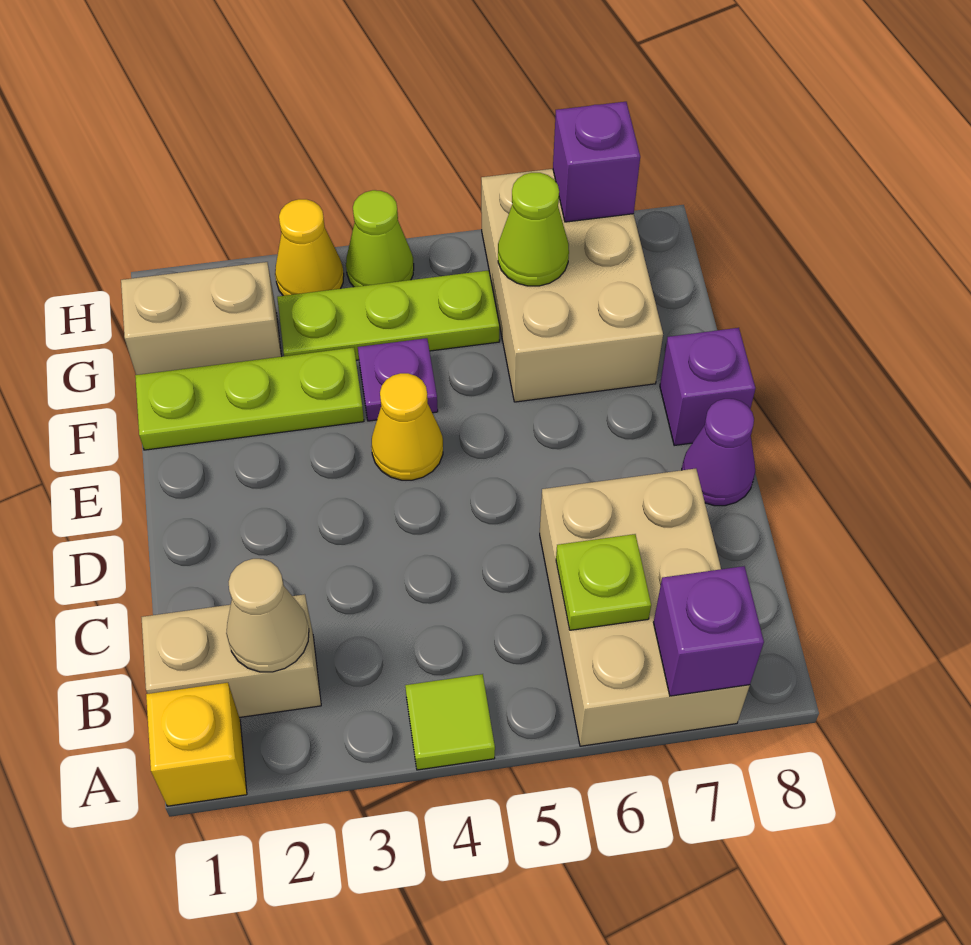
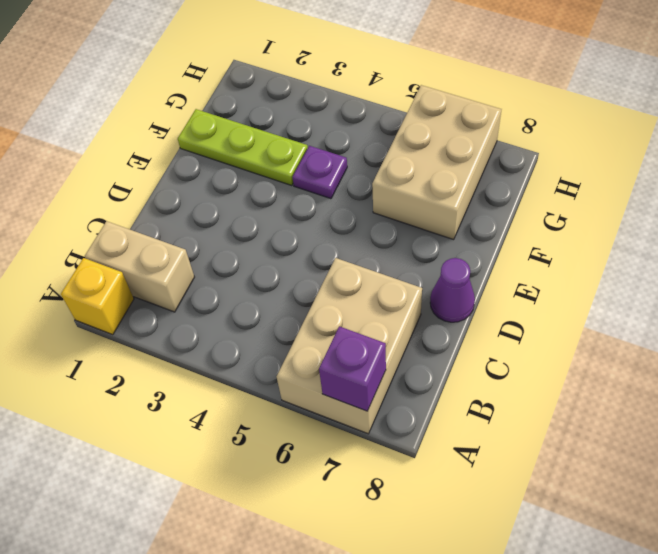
none -> lime tile A4 level 1
none -> yellow cone E4 level 1
none -> purple brick E8 level 1

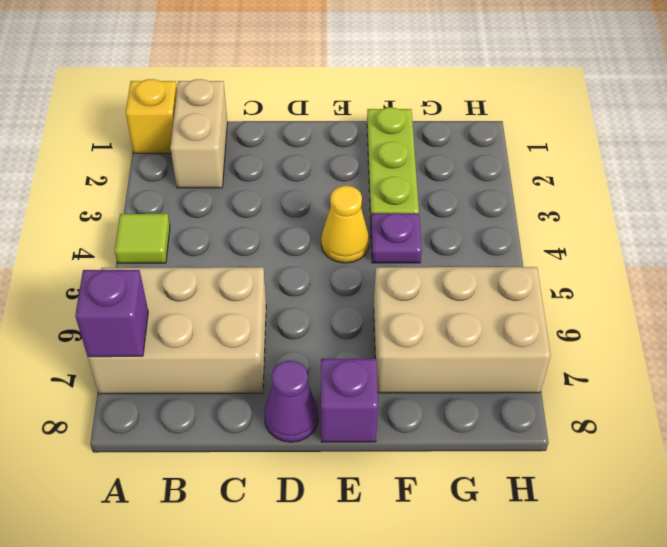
none -> tan brick G1:G2 level 1
none -> lime plate G3:G5 level 1
none -> yellow cone H3 level 1

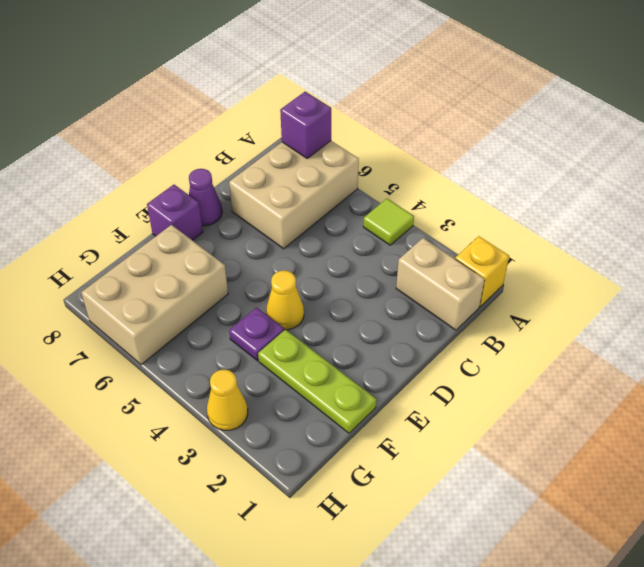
none -> tan brick G1:G2 level 1
none -> lime plate G3:G5 level 1
none -> lime cone H4 level 1

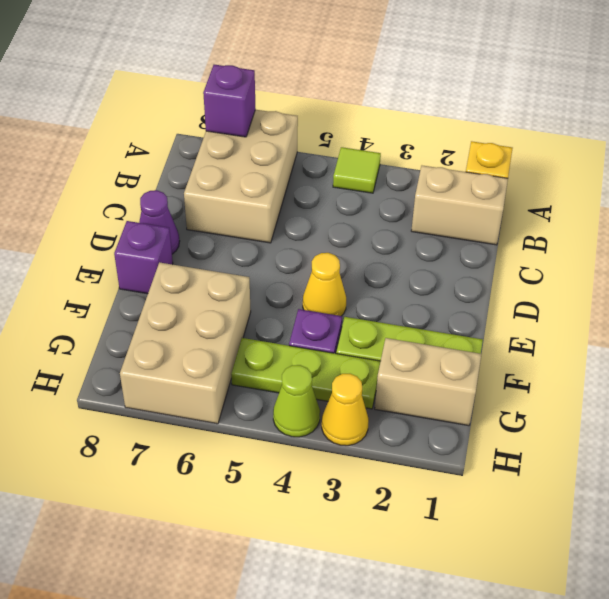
none -> tan cone B2 level 2
none -> lime plate B6 level 2
none -> lime cone G6 level 2

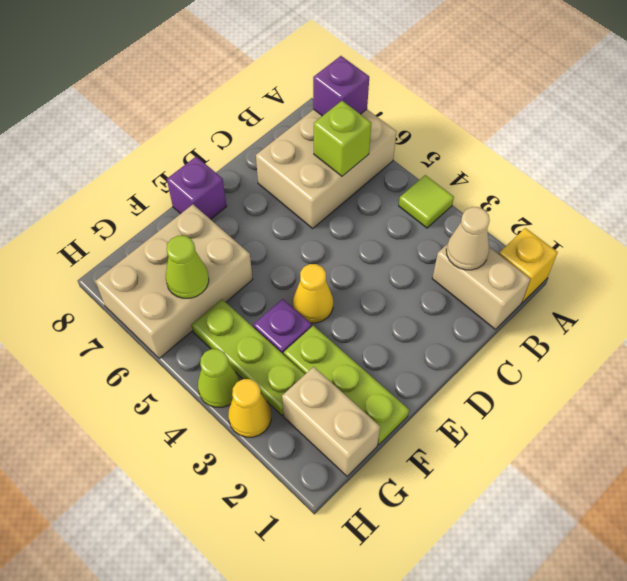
lime brick B6 level 2 -> lime plate B6 level 2
none -> purple cone D8 level 1
none -> purple brick H7 level 2

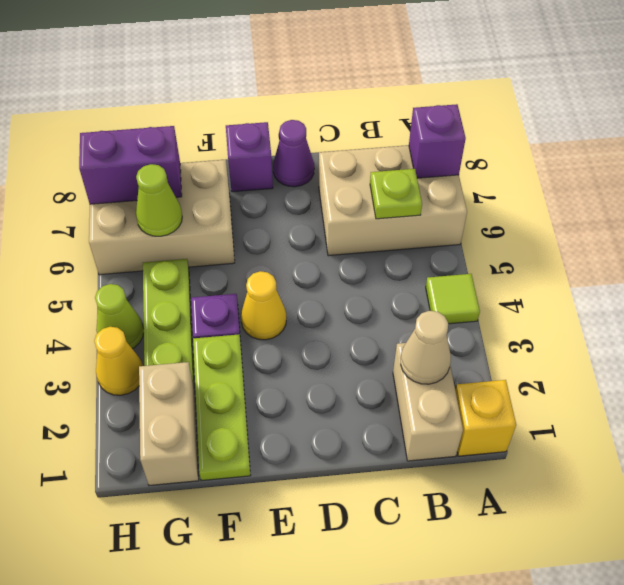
purple brick G7:H7 level 2 -> purple brick H7 level 2

